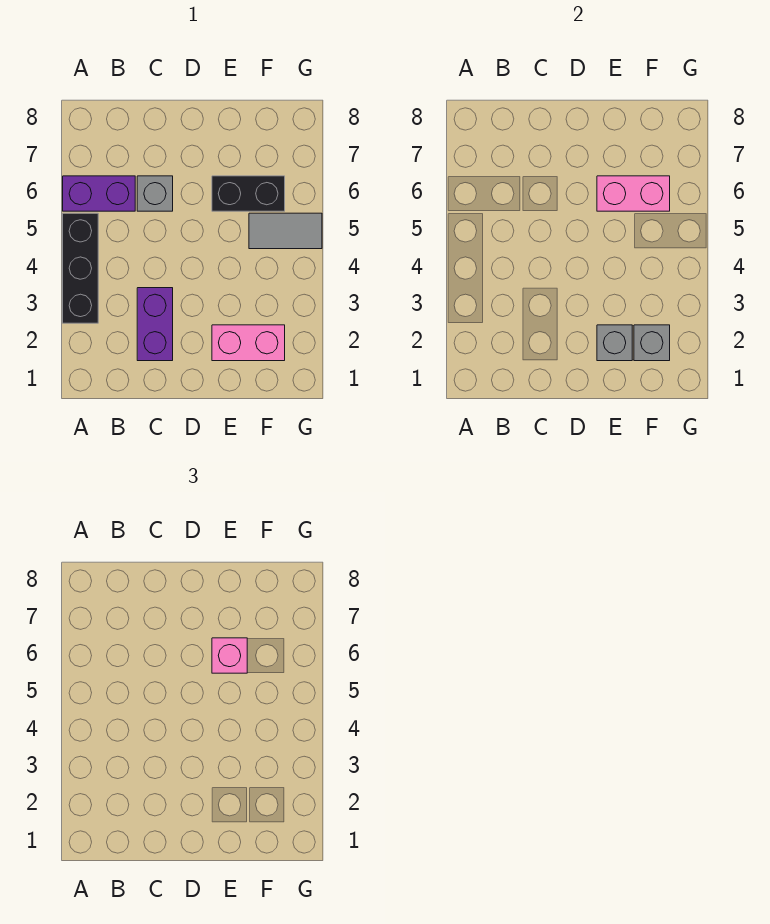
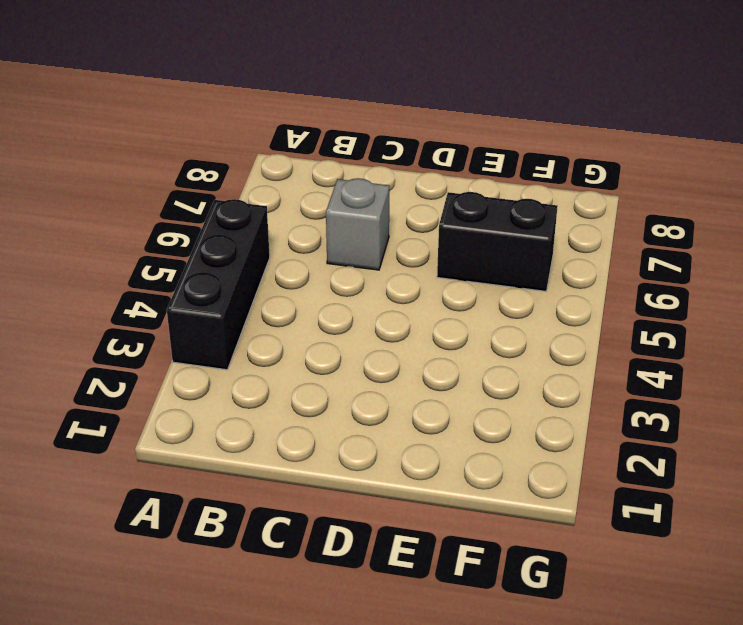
none -> purple brick A6:B6 level 1
none -> purple brick C2:C3 level 1

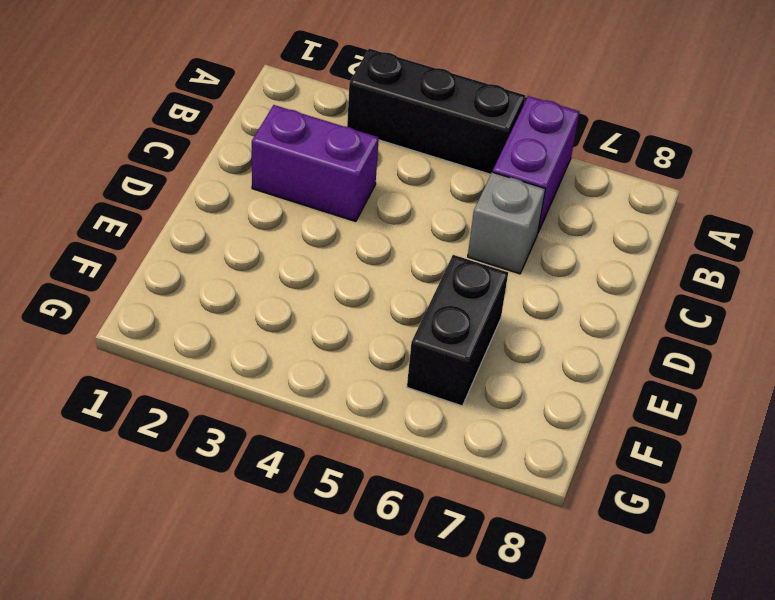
none -> pink brick E2:F2 level 1
none -> grey tile F5:G5 level 1

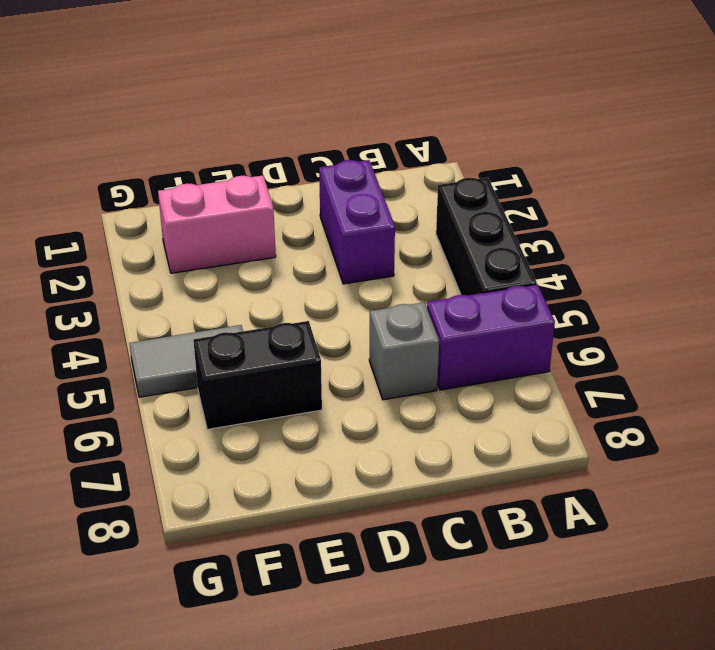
none -> grey brick E2 level 2
none -> pink brick E6:F6 level 2

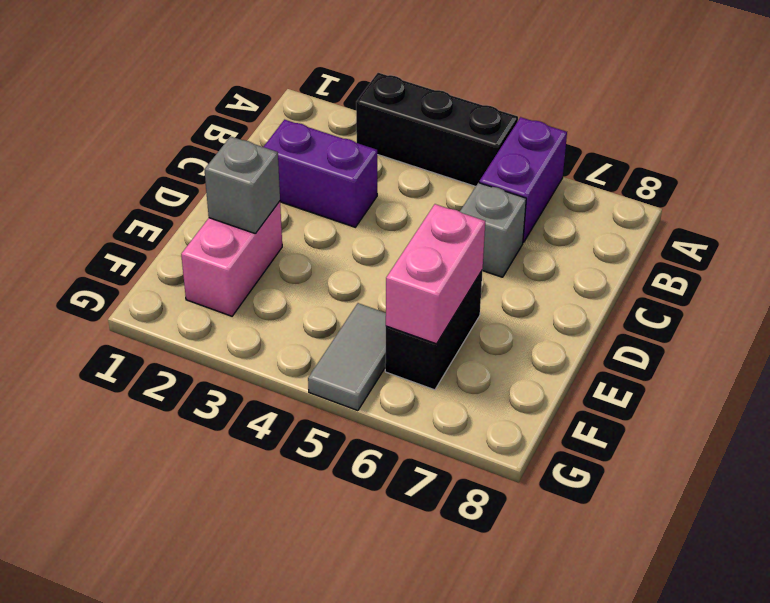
none -> grey brick F2 level 2
none -> pink brick E6 level 3

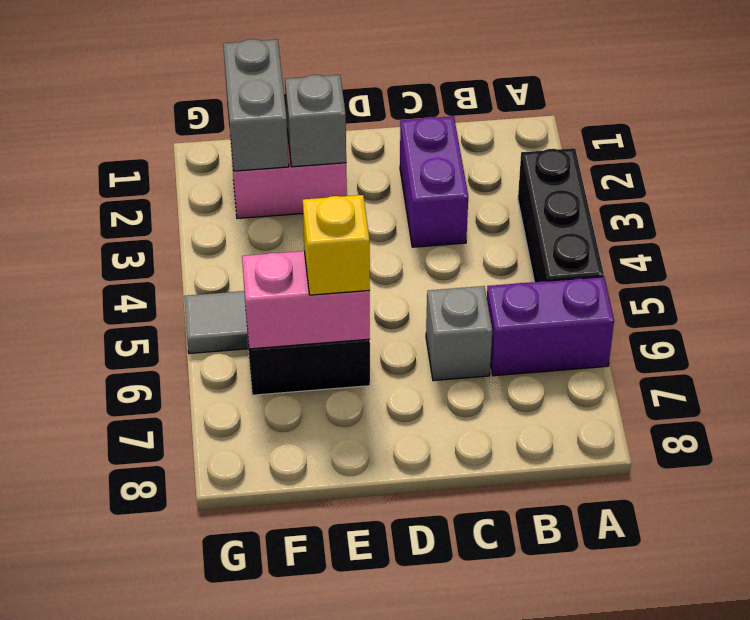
yellow brick E6 level 3 -> pink brick E6 level 3
grey brick F1:F2 level 2 -> grey brick F2 level 2

